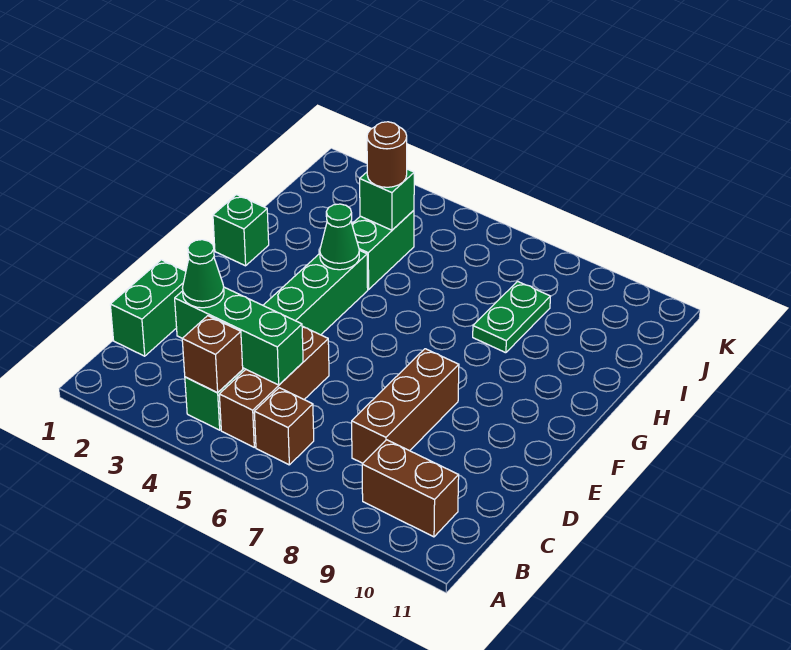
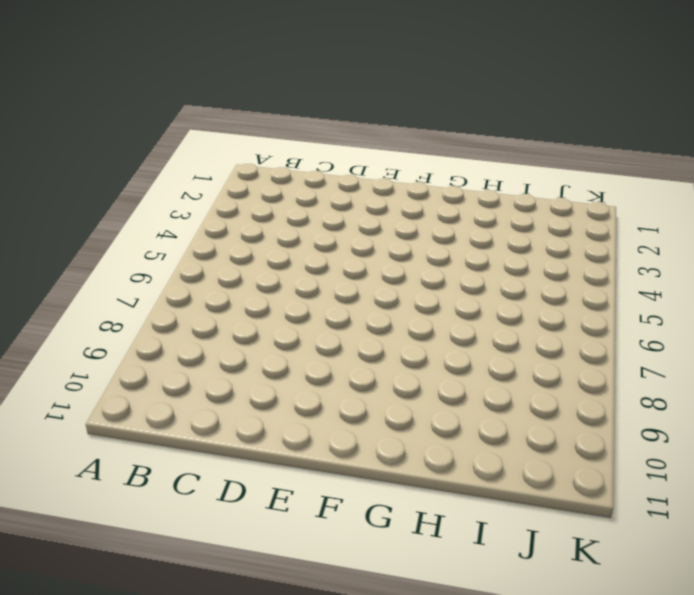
none -> green brick B4:G4 level 1
none -> brown brick B5:D5 level 1
none -> brown brick B6 level 1

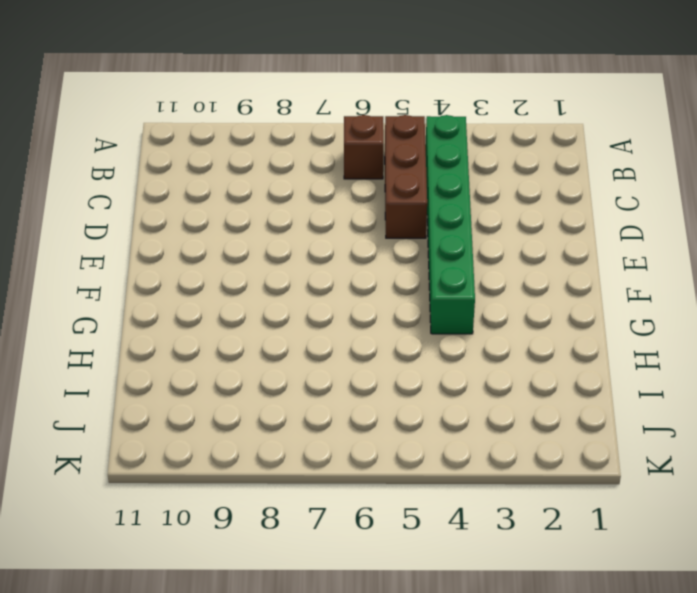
none -> brown brick B9:B10 level 1
none -> green brick C1:D1 level 1
none -> brown brick C8:E8 level 1

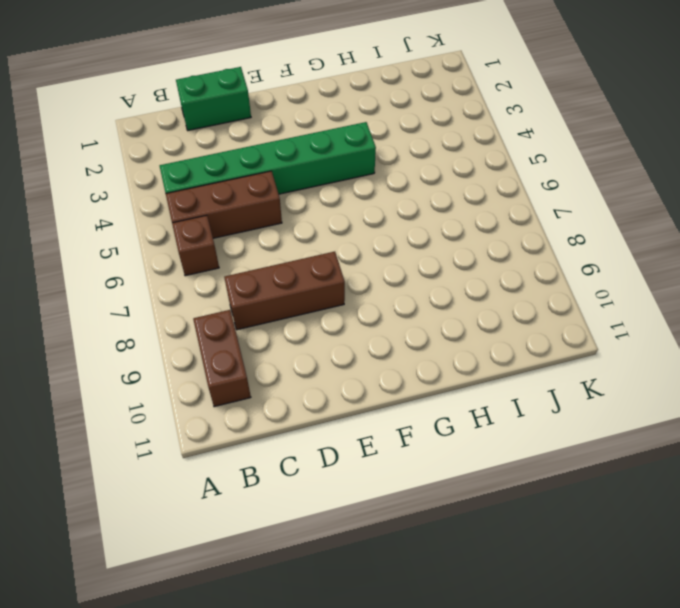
none -> green brick G1 level 1
none -> green brick H4:I4 level 1
none -> green plate H8:I8 level 1

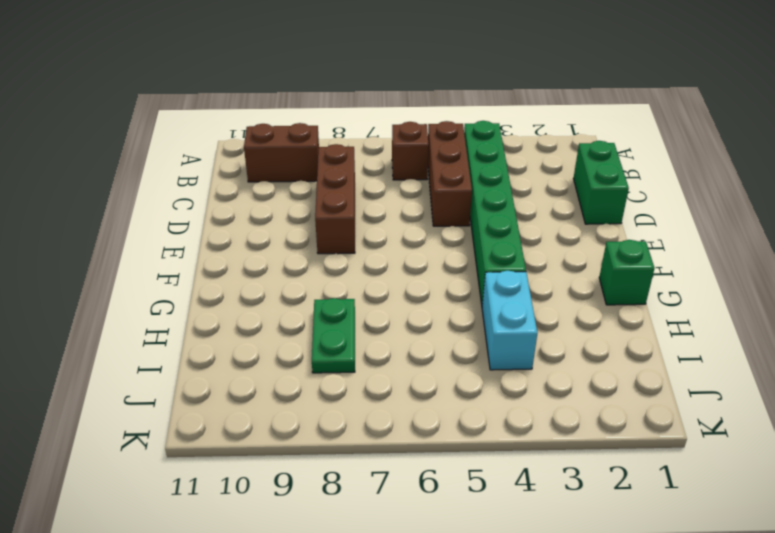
cyan brick H4:I4 level 1 -> green brick H4:I4 level 1
none -> brown brick B4 level 2
none -> green brick C3:C5 level 2
none -> green cone G4 level 2

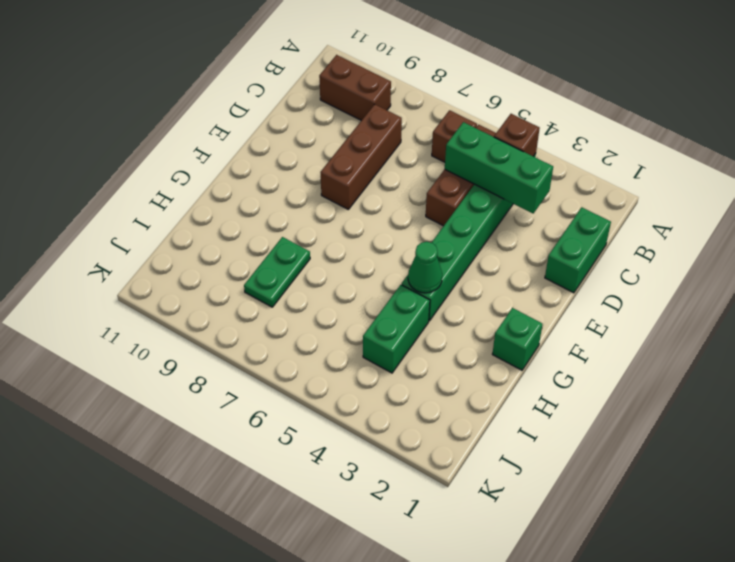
none -> green brick I4 level 2
none -> green cone C3 level 3
none -> brown round brick I4 level 3

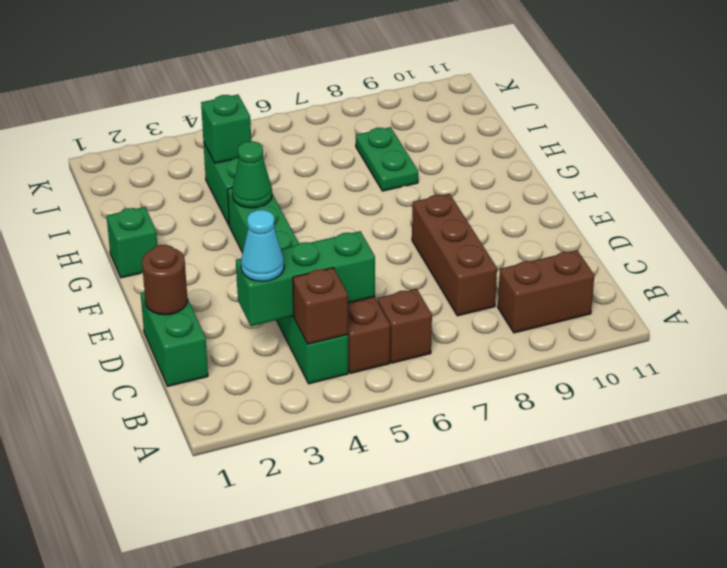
cyan cone C3 level 3 -> green cone C3 level 3
brown round brick D1 level 2 -> brown round brick I4 level 3

